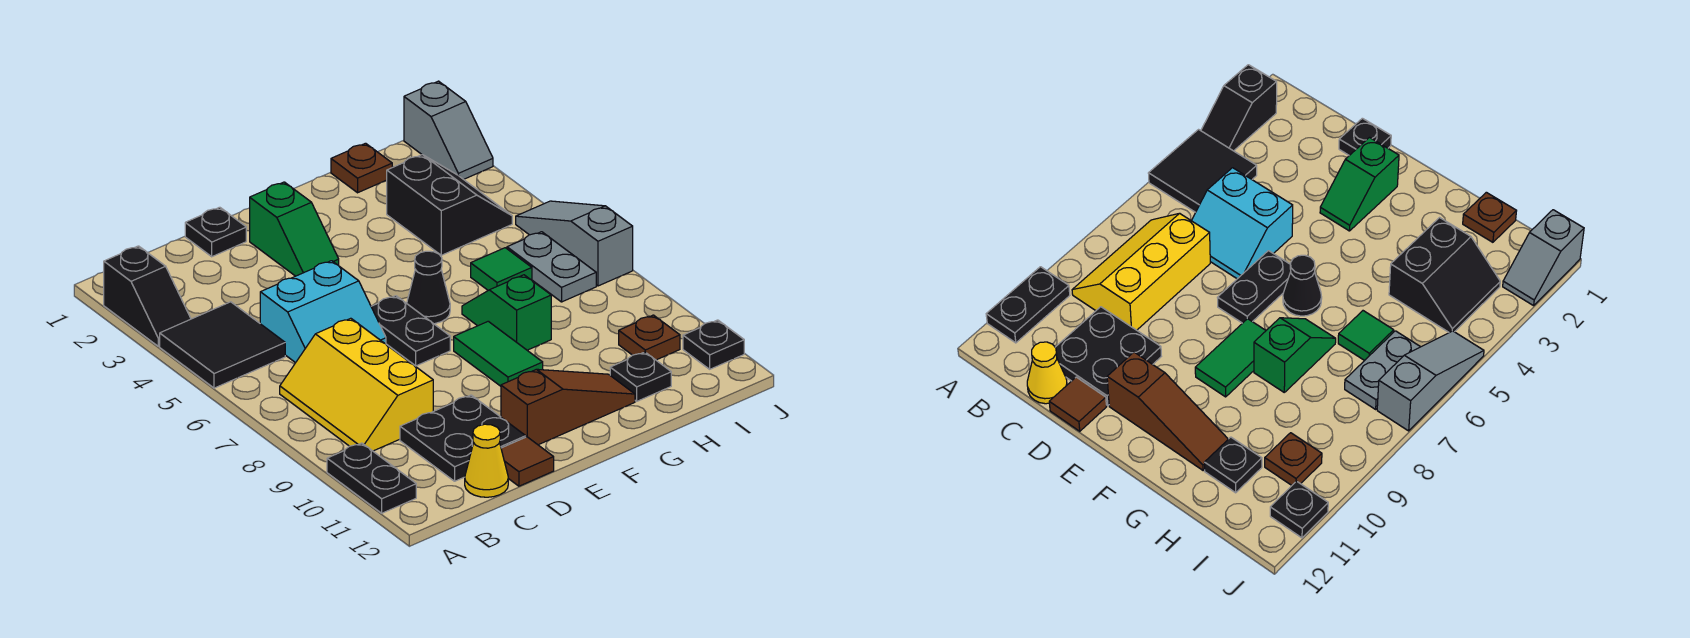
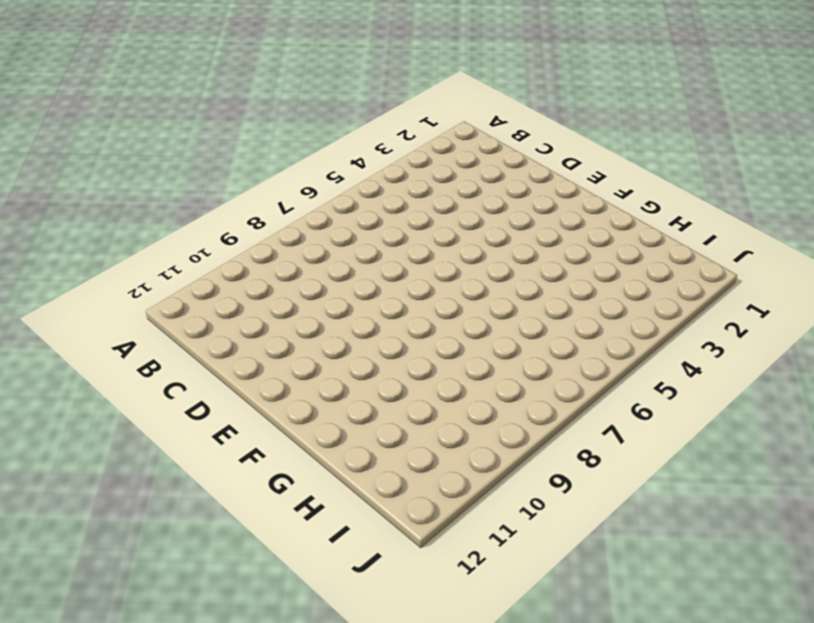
none -> black slope A2:A3 level 1 top 2
none -> black tile A4:B5 level 1
none -> black plate A10:A11 level 1

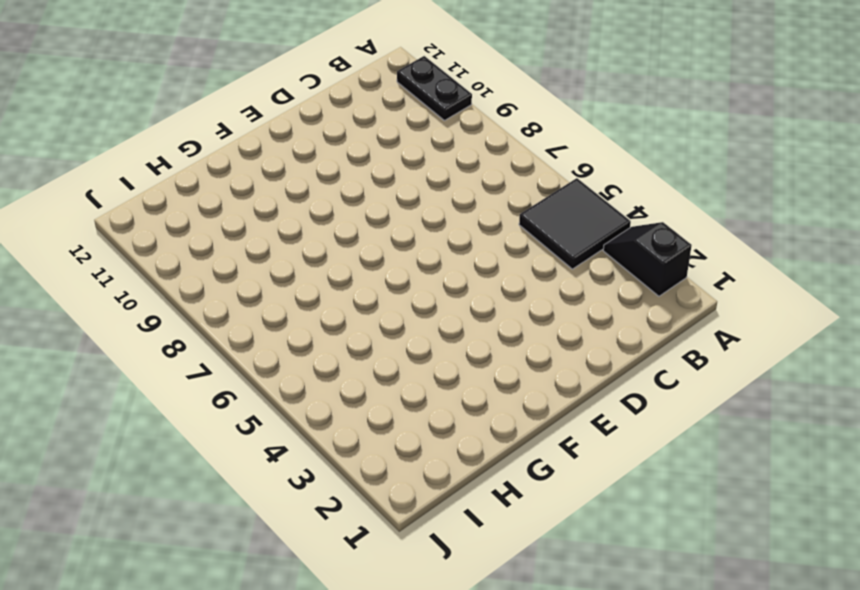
none -> yellow slope B7:C9 level 1 top C
none -> cyan slope C5:D6 level 1 top 5
none -> black plate C10:D11 level 1

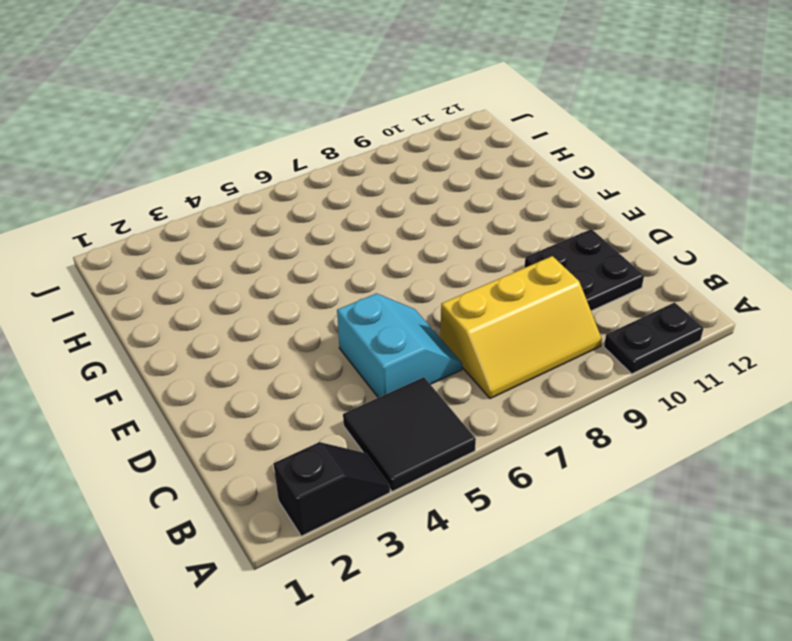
none -> yellow cone C12 level 1
none -> black plate D1 level 1
none -> brown tile D12 level 1

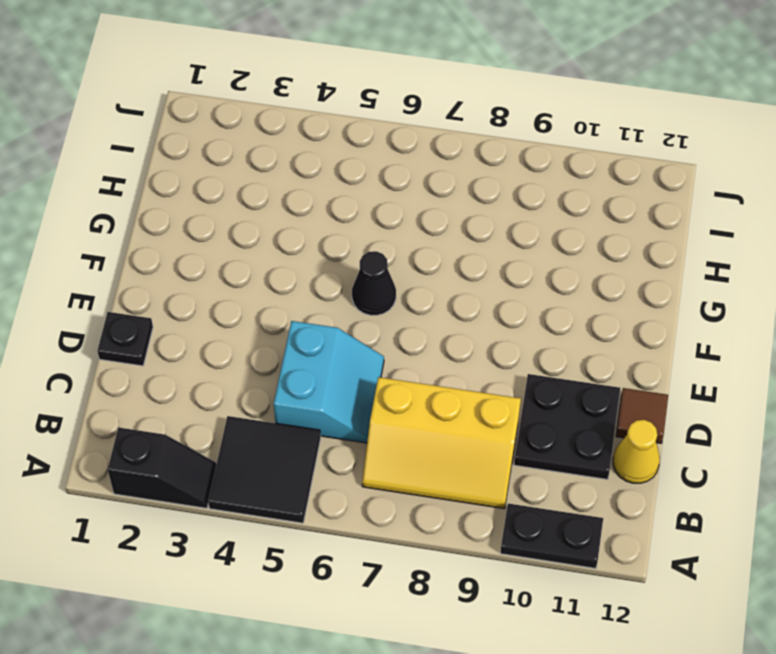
none -> green slope E2:E3 level 1 top 2
none -> black plate E6:E7 level 1
none -> brown slope E11:G11 level 1 top E

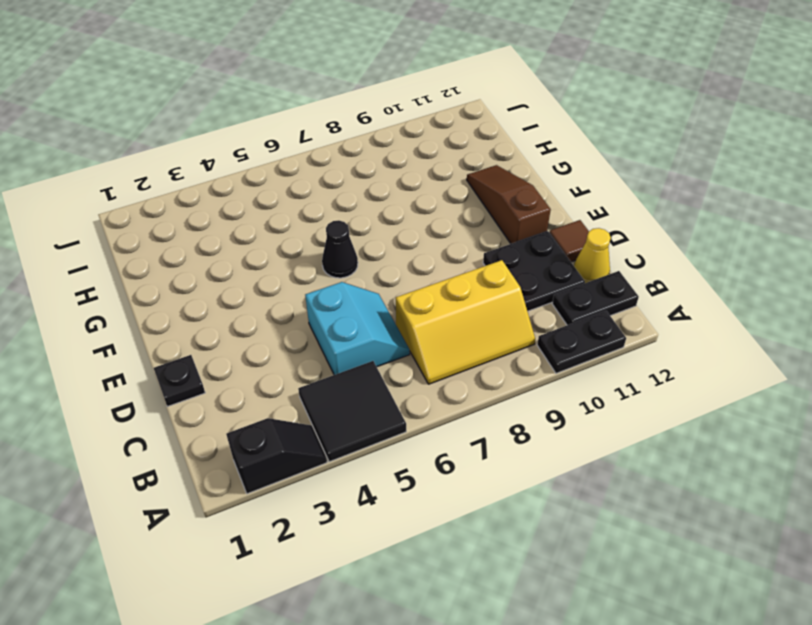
black plate B11:B12 level 1 -> black plate E6:E7 level 1
none -> green slope E2:E3 level 1 top 2
none -> green tile F8:F9 level 1
none -> green slope G7:G8 level 1 top 8

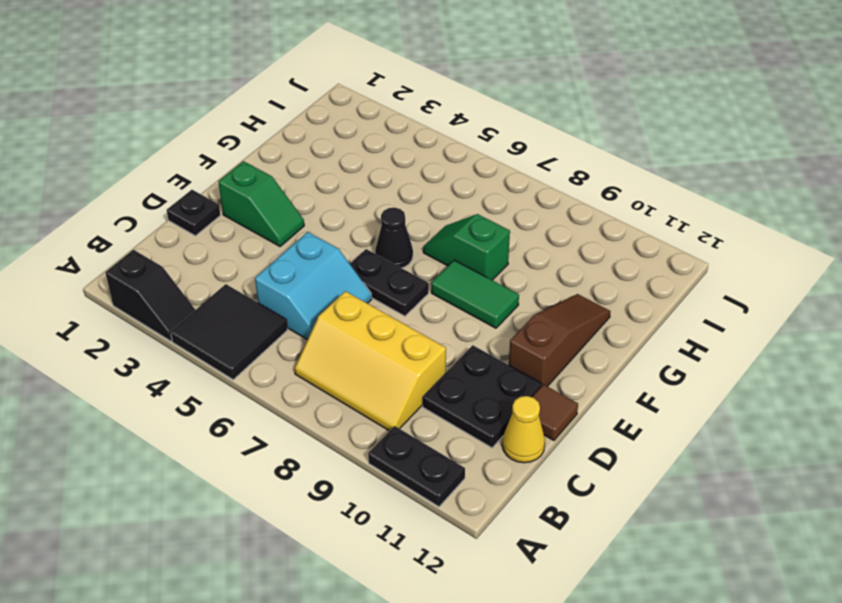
none -> brown plate H1 level 1
none -> black slope H3:I4 level 1 top H
none -> green tile H6 level 1

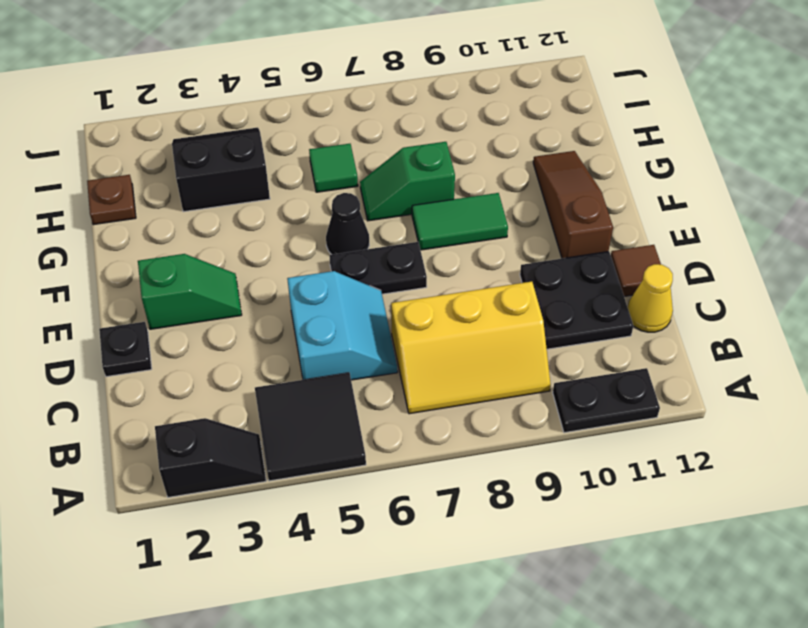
none -> black plate H11 level 1
none -> grey plate I6:I7 level 1
none -> brown plate I10 level 1

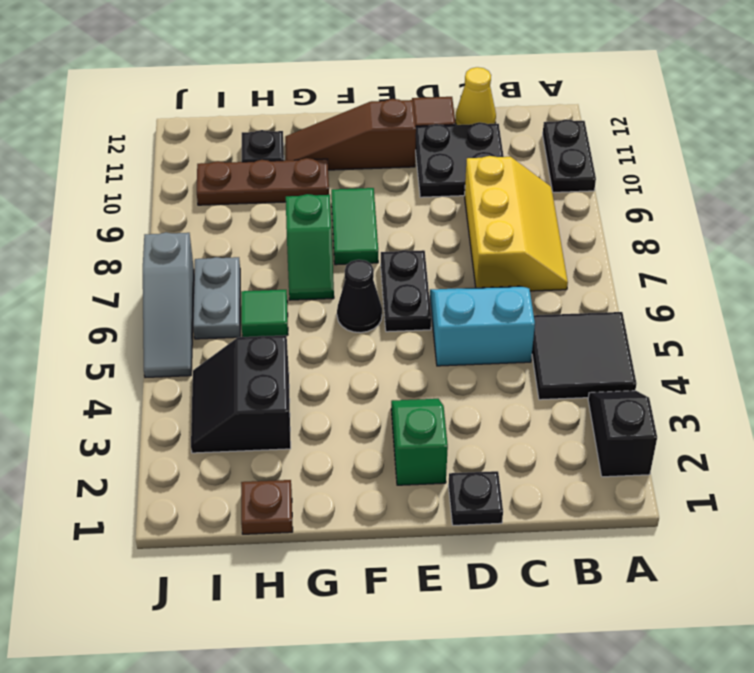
brown plate G10:I10 level 1 -> brown plate I10 level 1
none -> grey slope J1:J2 level 1 top 1
none -> black plate J11 level 1

